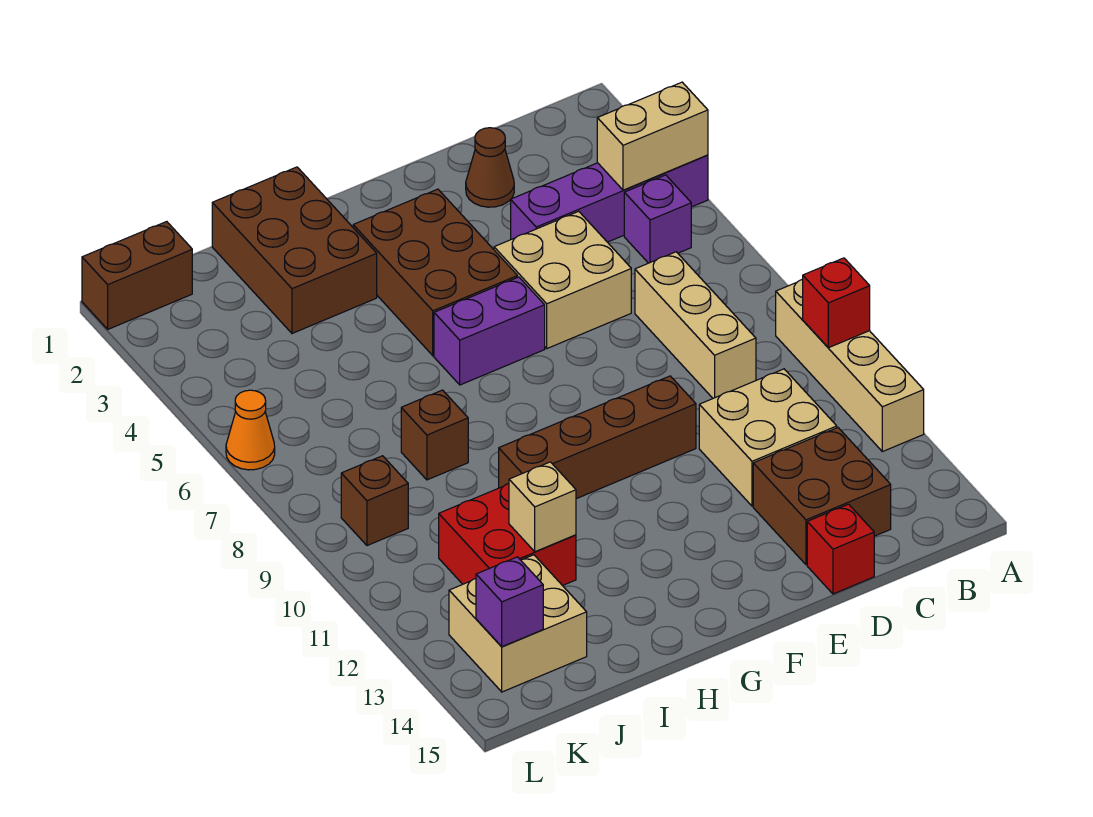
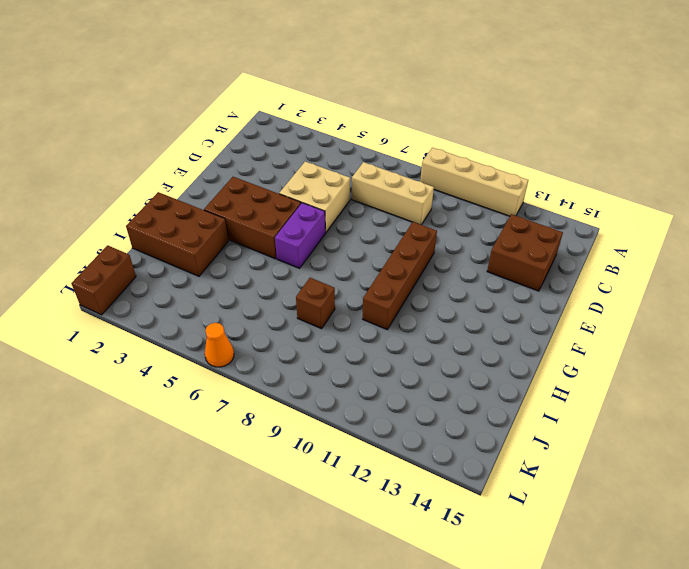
none -> purple brick A4:D4 level 1
none -> purple brick B5 level 1
none -> tan brick C11:D12 level 1

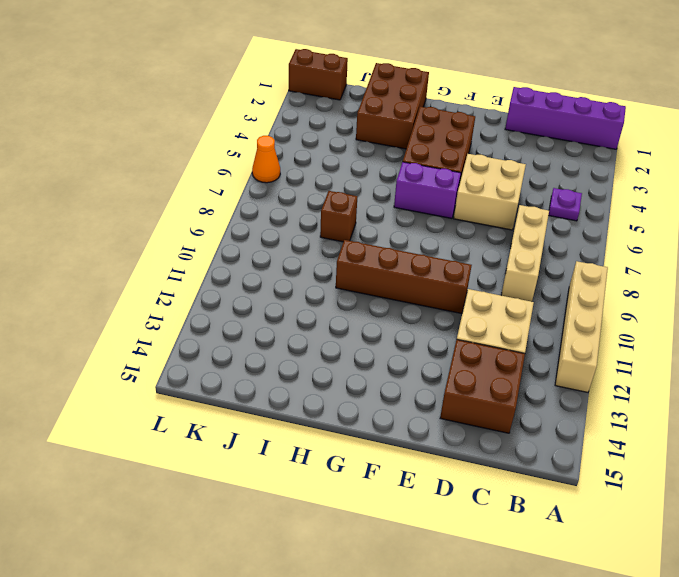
purple brick A1:D1 level 1 -> purple brick A4:D4 level 1
purple plate B5 level 1 -> purple brick B5 level 1
none -> brown cone D2 level 1
none -> red brick D15 level 1
none -> red brick I11:J12 level 1

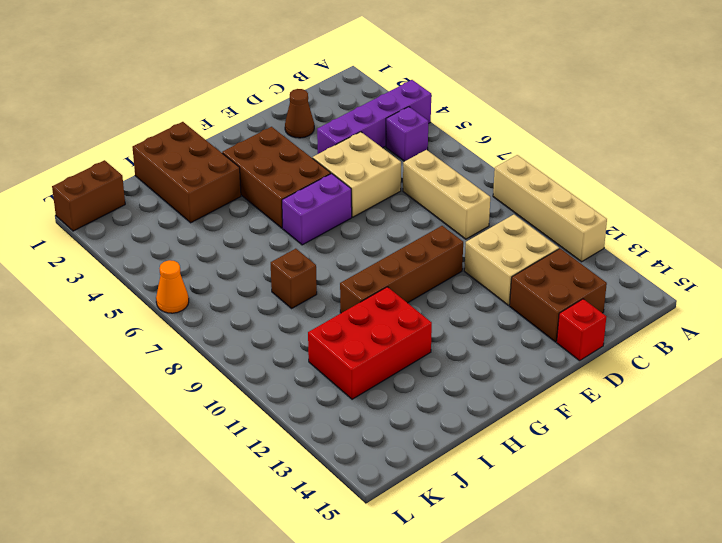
red brick H11:J12 level 1 -> red brick I11:J12 level 1
none -> tan brick J13:K14 level 1
none -> brown brick K9 level 1
none -> tan brick A4:B4 level 2

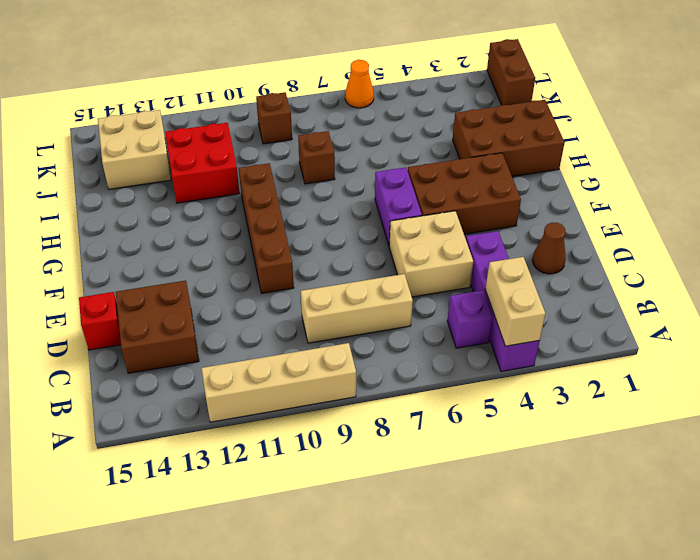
none -> tan brick C11:D12 level 1
none -> red brick A10 level 2
none -> tan brick I12 level 2

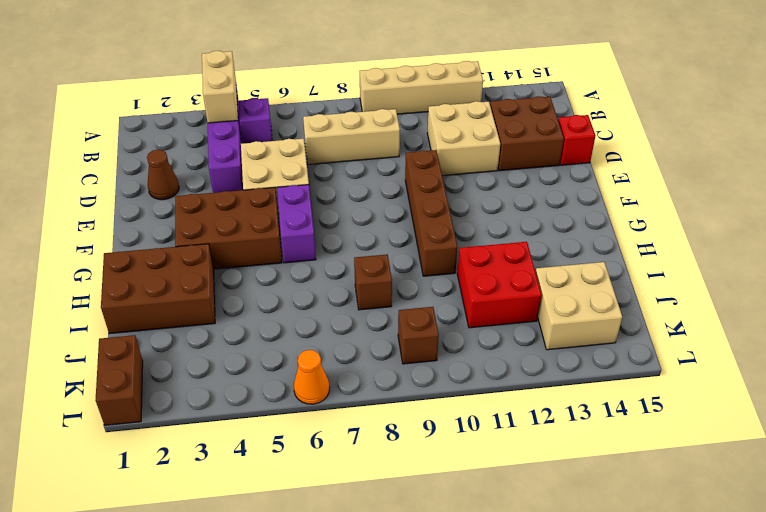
none -> red brick A10 level 2
none -> tan brick I12 level 2
none -> purple brick K14 level 2

